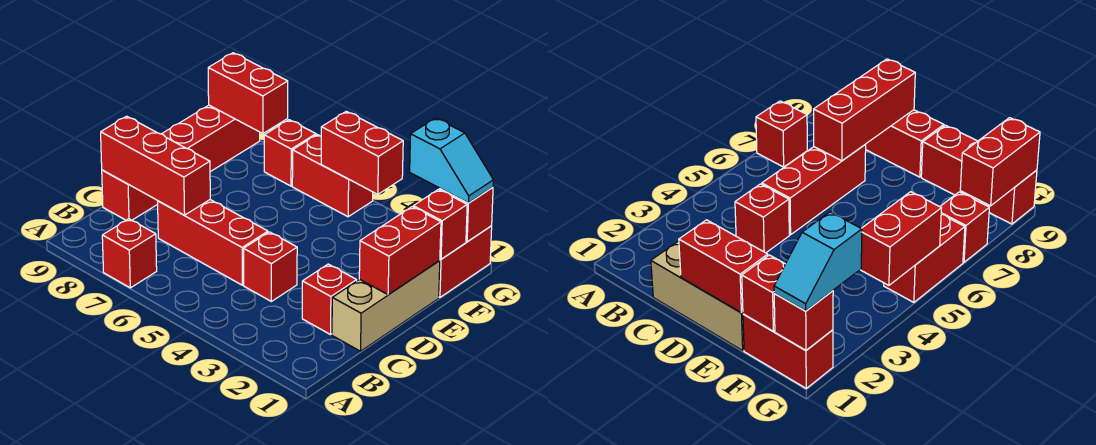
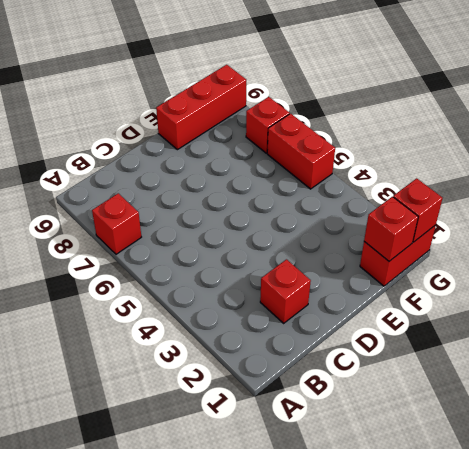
none -> tan brick C1:E1 level 1
none -> red brick C4 level 1
none -> red brick C5:C7 level 1

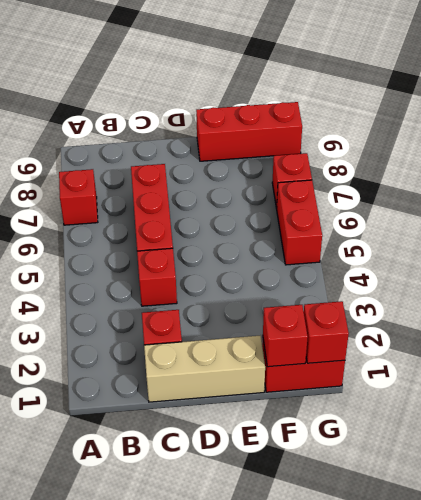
none -> red brick C9:D9 level 1
none -> red brick C7:C9 level 2
none -> red brick D1:E1 level 2

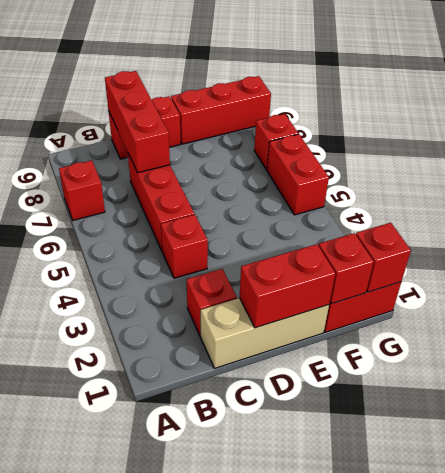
none -> red brick G4:G5 level 2
none -> red brick G8:G9 level 2
none -> cyan slope G1:G2 level 3 top 2

